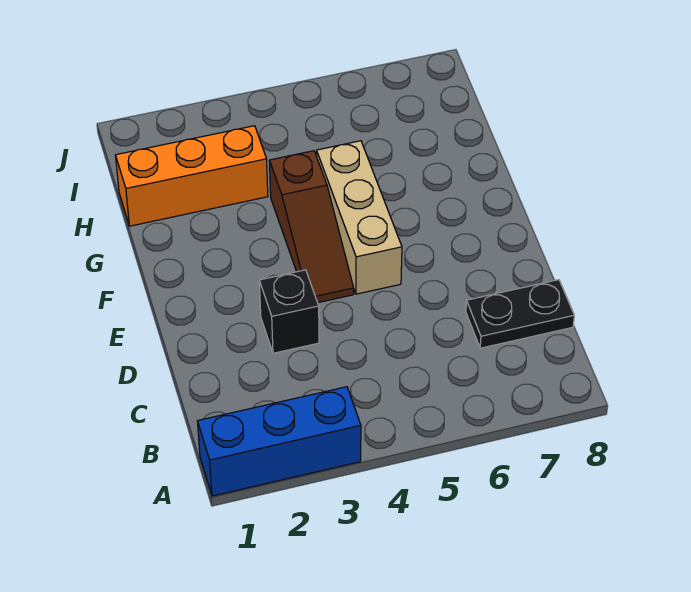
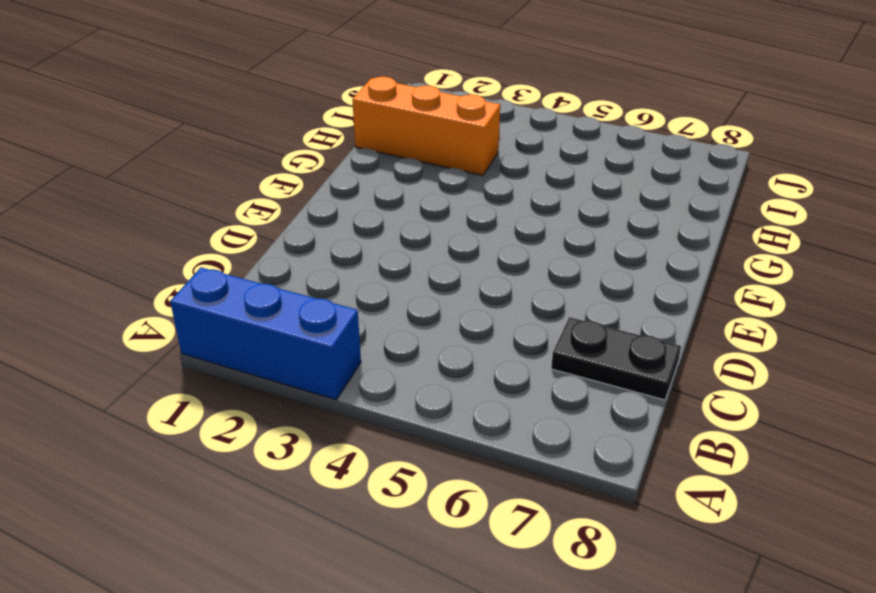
none -> black brick D3 level 1
none -> brown slope E4:G4 level 1 top G

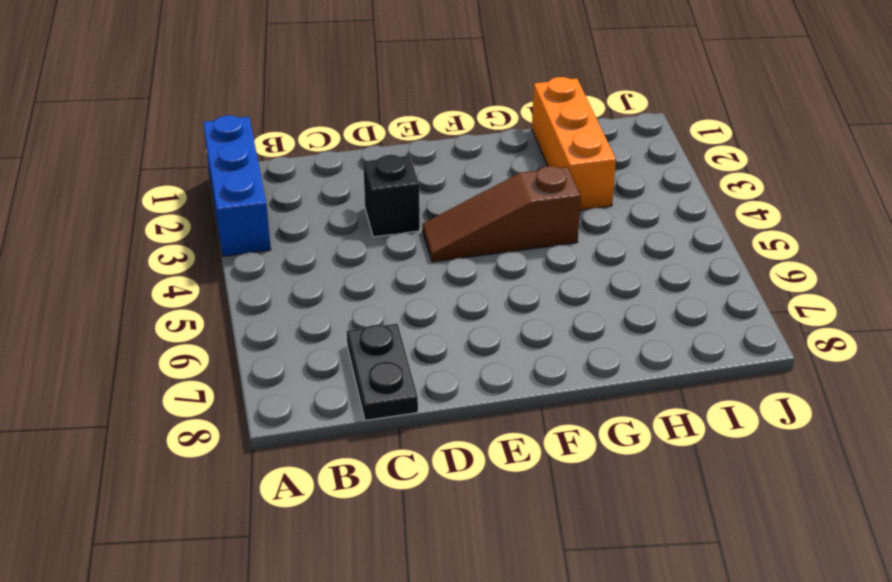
none -> tan brick E5:G5 level 1

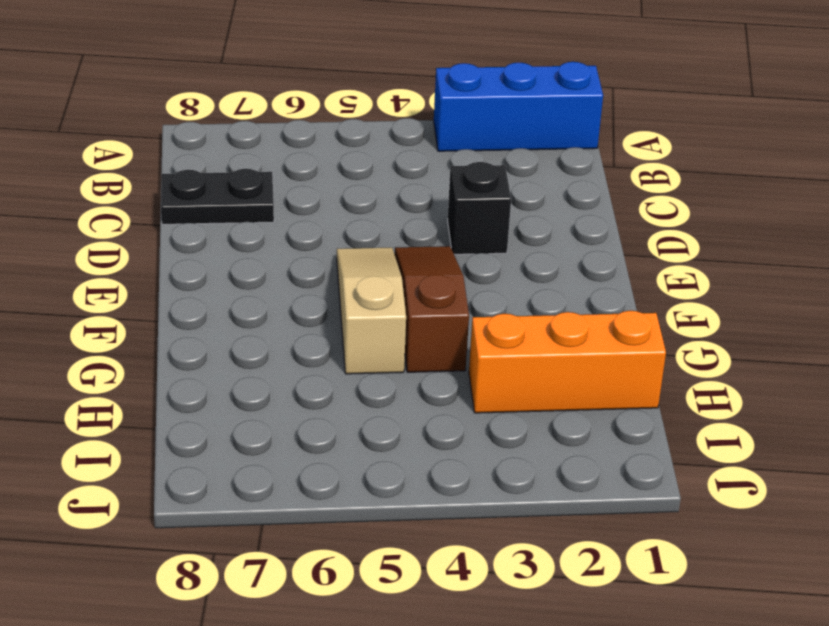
tan slope E5:G5 level 1 top G -> tan brick E5:G5 level 1

